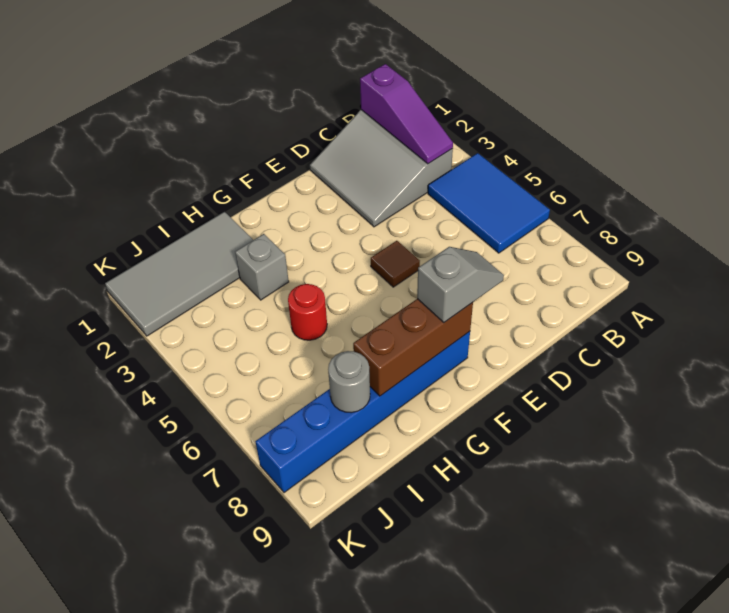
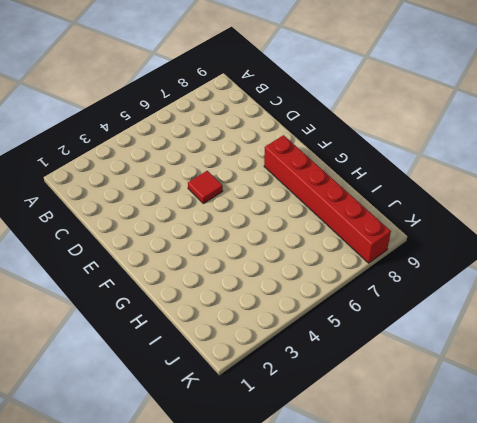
red tile E5 level 1 -> brown tile E5 level 1
red brick F8:K8 level 1 -> blue brick F8:K8 level 1
none -> blue tile A4:B6 level 1
none -> grey slope B1:D3 level 1 top B

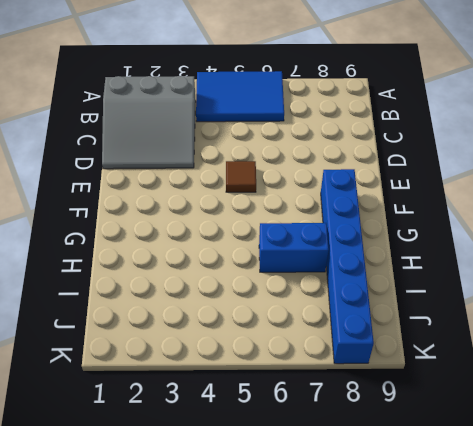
blue brick H6:H7 level 1 -> none
none -> grey tile H1:K2 level 1
none -> grey brick H3 level 1

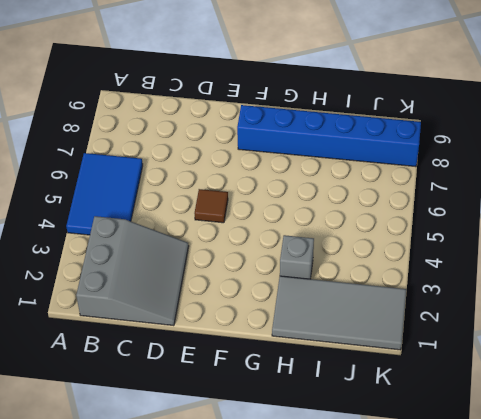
none -> red round brick H5 level 1
none -> purple slope B1:B3 level 2 top 1

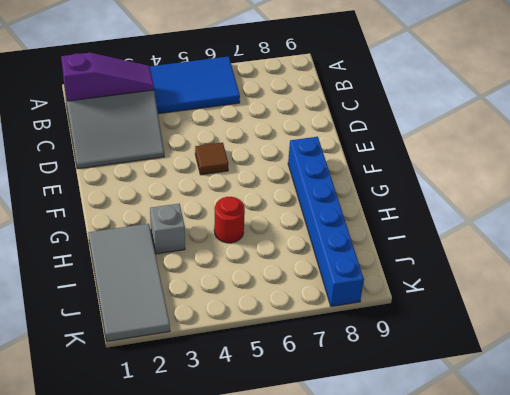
none -> brown brick F8:H8 level 2
none -> grey round brick I8 level 2

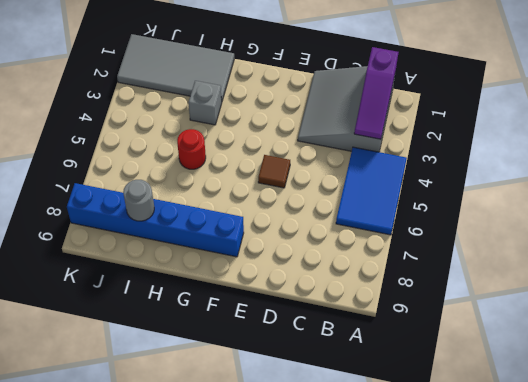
none -> brown brick F8:H8 level 2
none -> grey slope E8:F8 level 3 top F

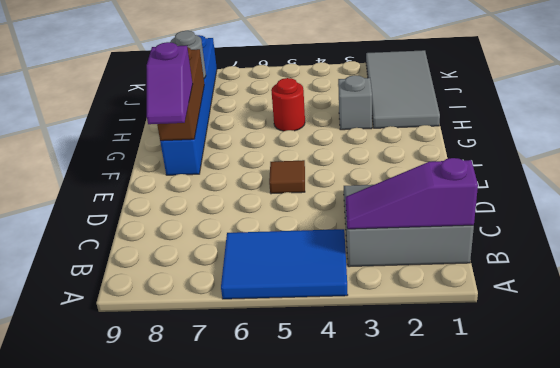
purple slope E8:F8 level 3 top F -> grey slope E8:F8 level 3 top F

